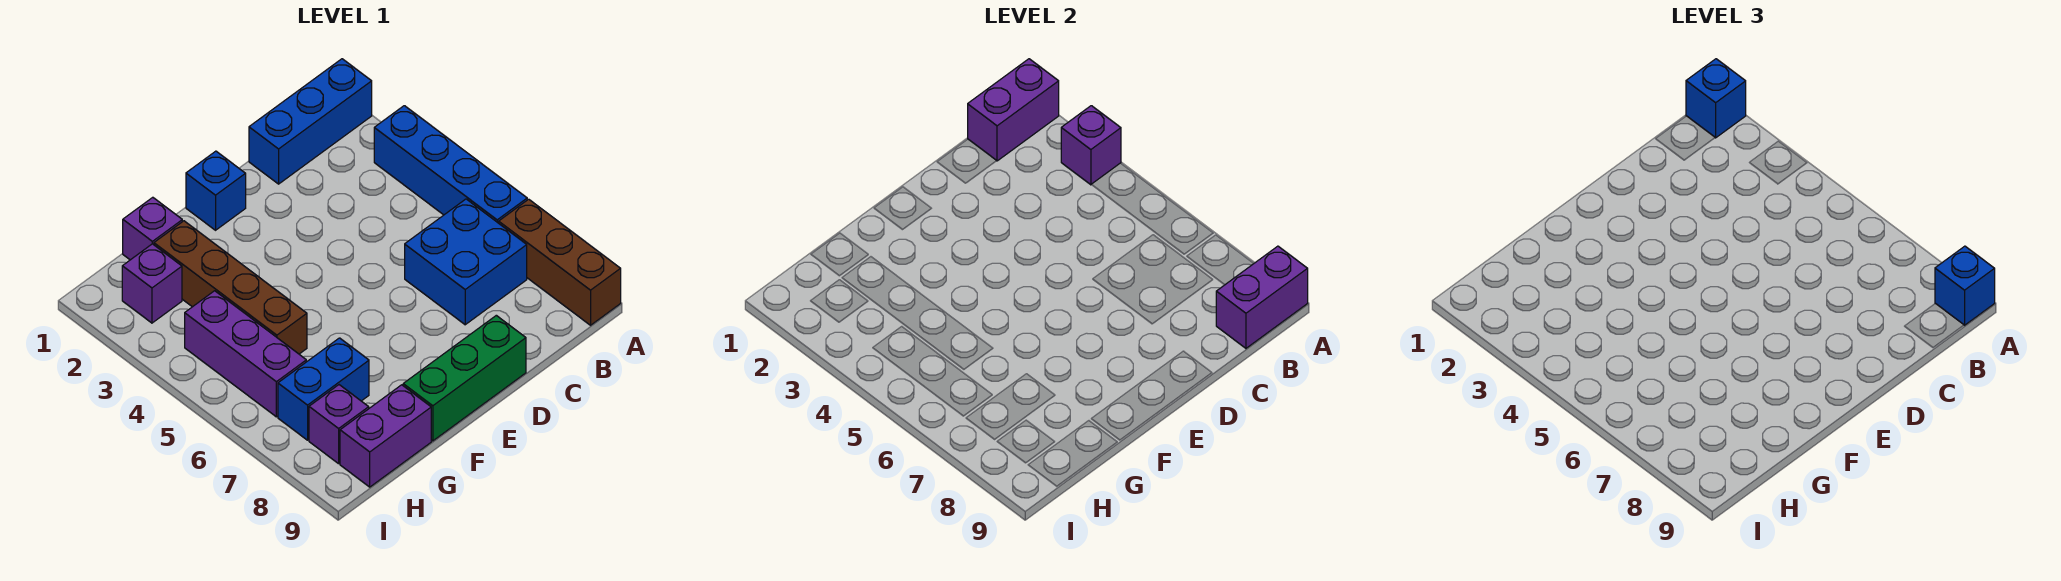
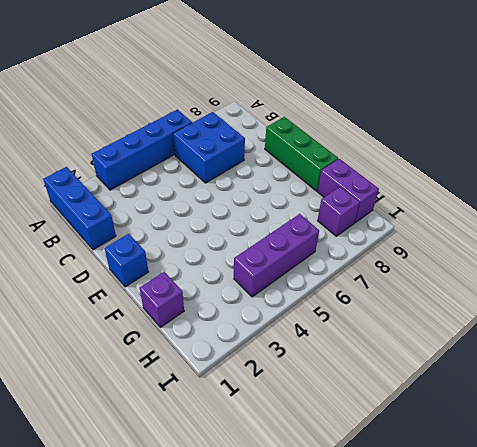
none -> brown brick A7:A9 level 1
none -> brown brick G2:G5 level 1
none -> blue brick G7:H7 level 1

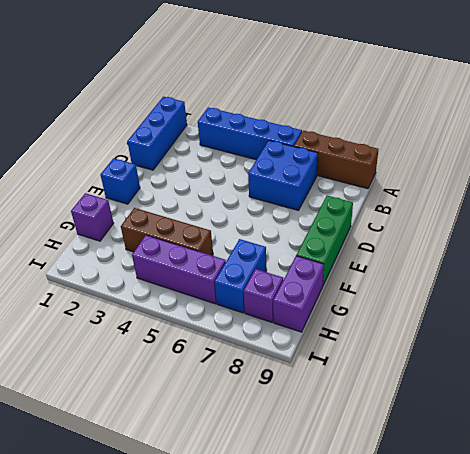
brown brick G3:G5 level 1 -> brown brick G2:G5 level 1
none -> purple brick H2 level 1
none -> purple brick A1:B1 level 2
none -> purple brick A3 level 2

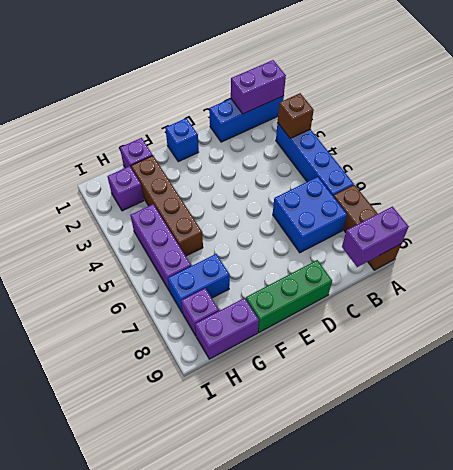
brown brick A3 level 2 -> purple brick A3 level 2
none -> blue brick A1 level 3
none -> blue brick A9 level 3

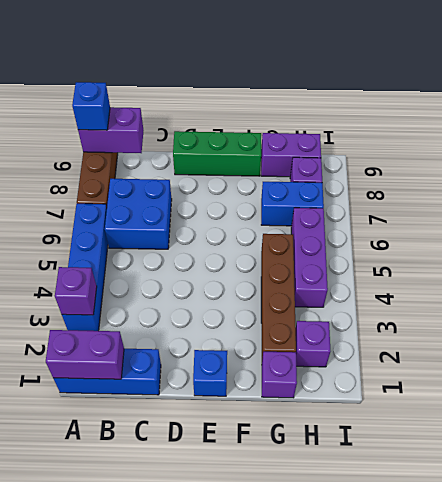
none -> blue brick A1 level 3

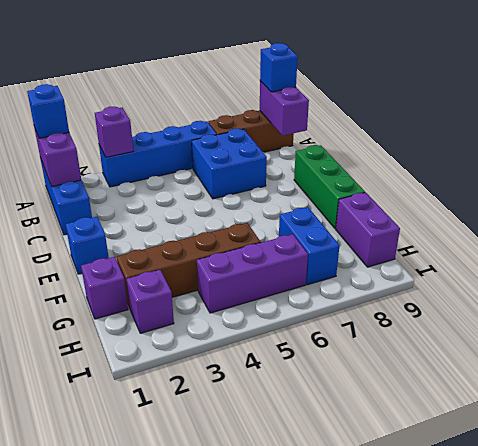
none -> purple brick H8 level 1

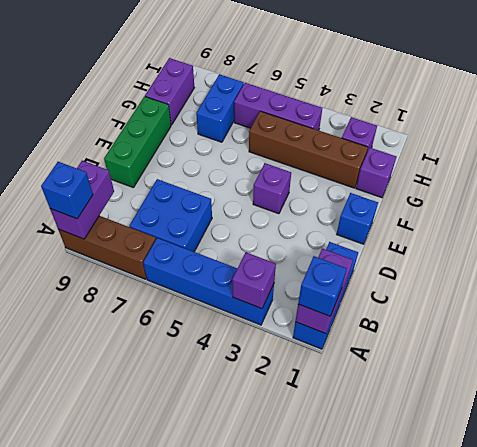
purple brick E4 level 1 -> purple brick H8 level 1

